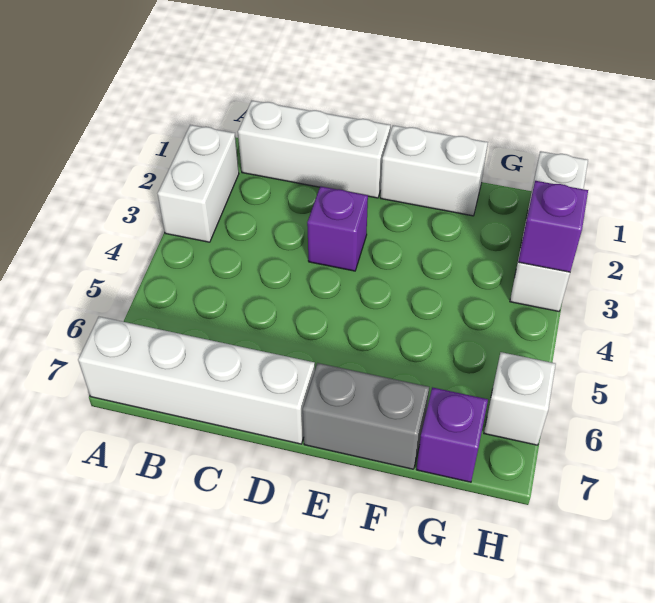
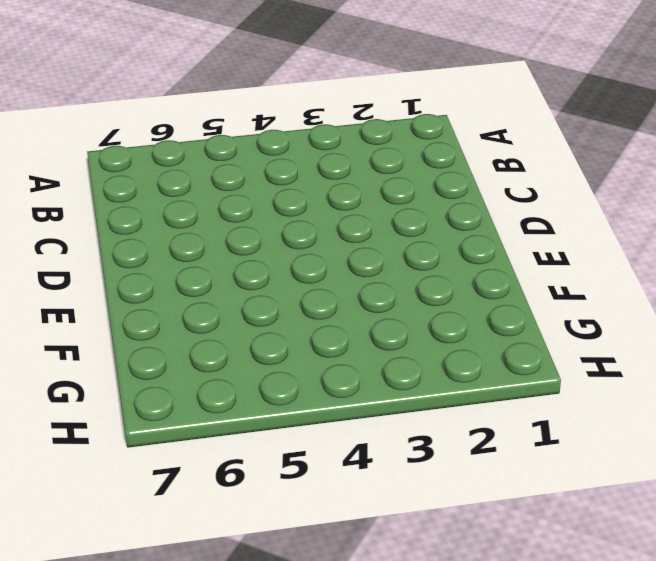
none -> white brick A2:A3 level 1
none -> white brick A7:D7 level 1

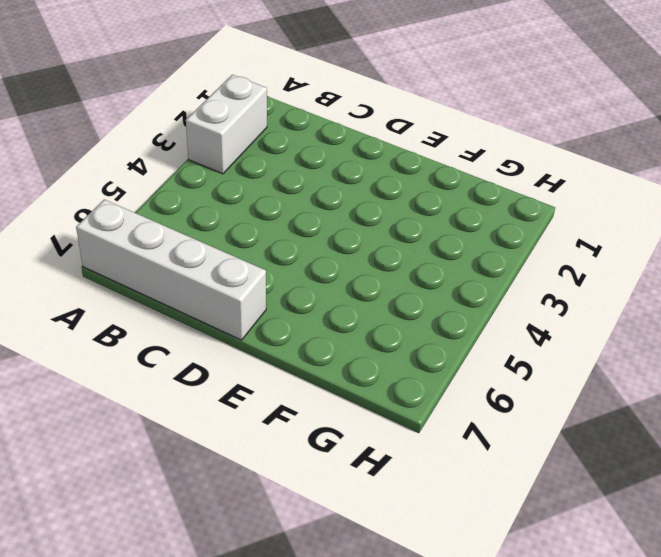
none -> white brick B1:D1 level 1
none -> purple brick D3 level 1

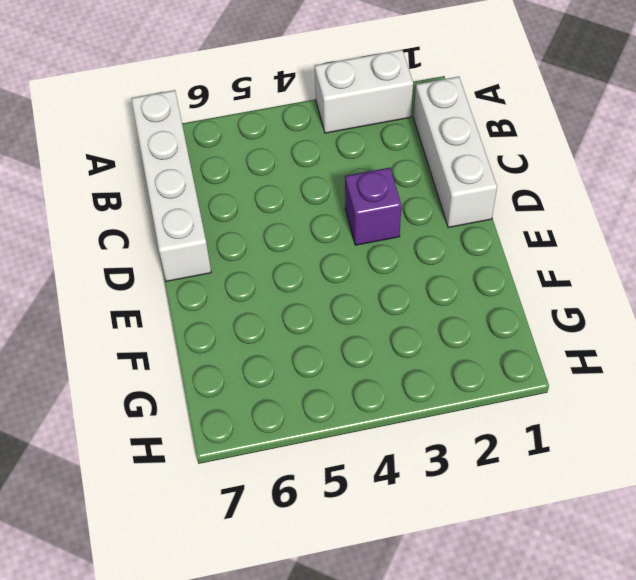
none -> white brick E1:F1 level 1
none -> grey brick E7:F7 level 1

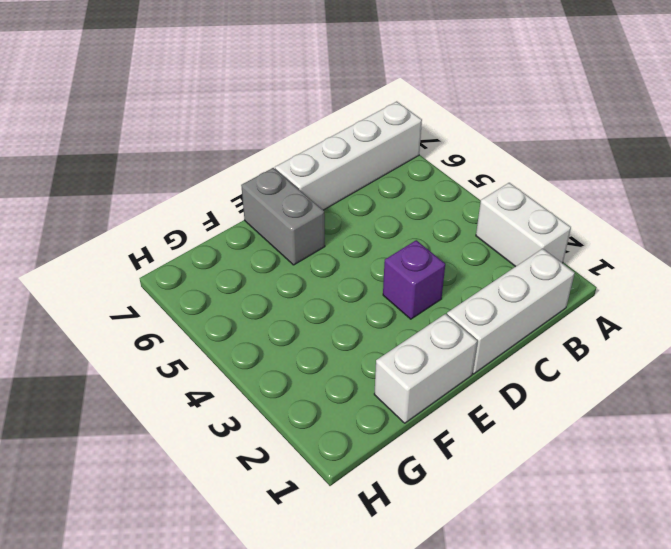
grey brick E6:E7 level 1 -> grey brick E7:F7 level 1
none -> purple brick G7 level 1
none -> white brick H1:H3 level 1

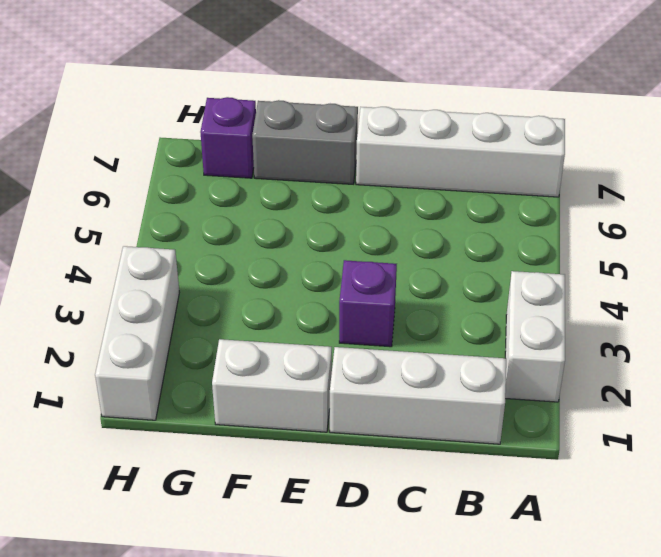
none -> white brick H6 level 1
none -> purple brick H3 level 2

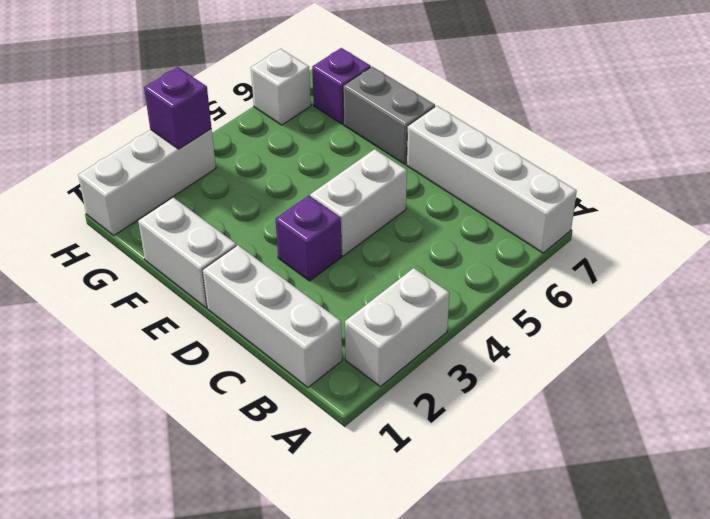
white brick D4:D5 level 1 -> none

